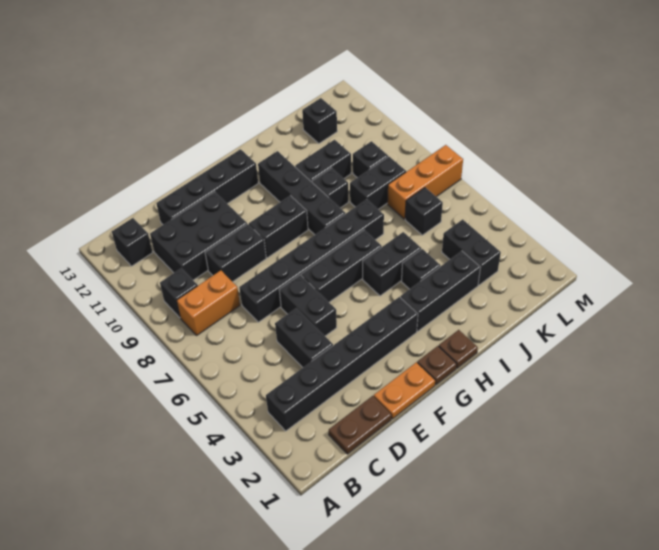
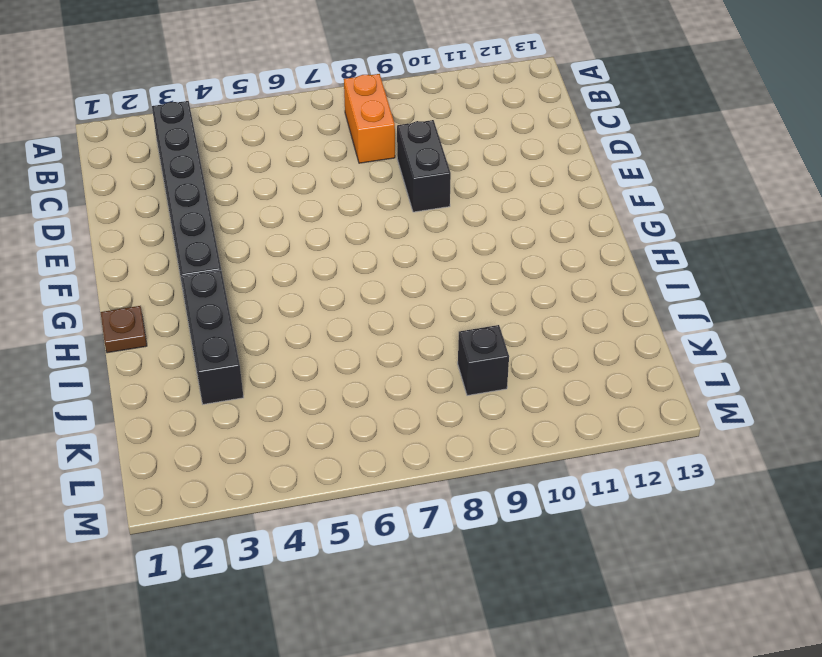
none -> black brick B9 level 1
none -> black brick B12 level 1
none -> brown plate C1:D1 level 1

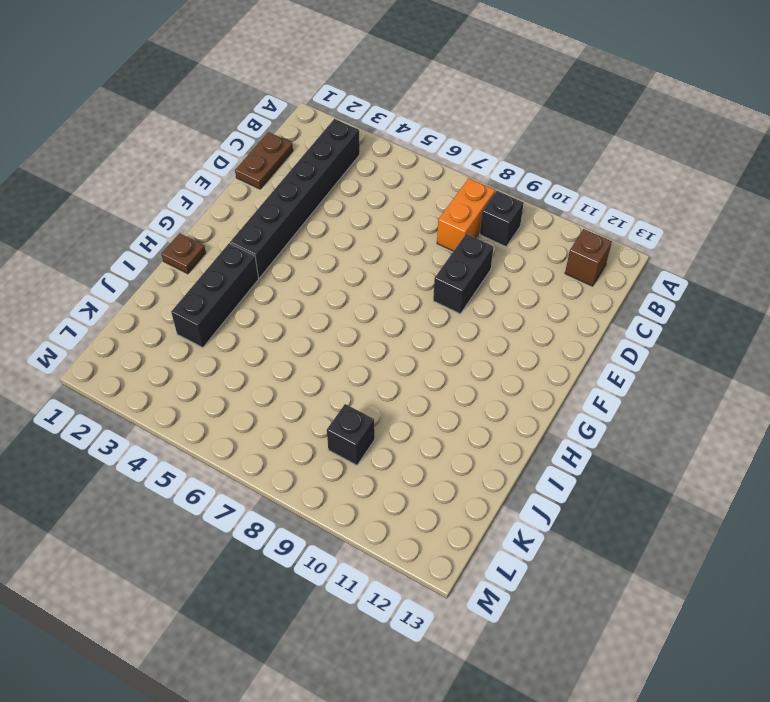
brown brick B12 level 1 -> black brick B12 level 1
none -> black brick C10:E11 level 1
none -> black brick D4:D5 level 1
none -> black brick D7:I7 level 1

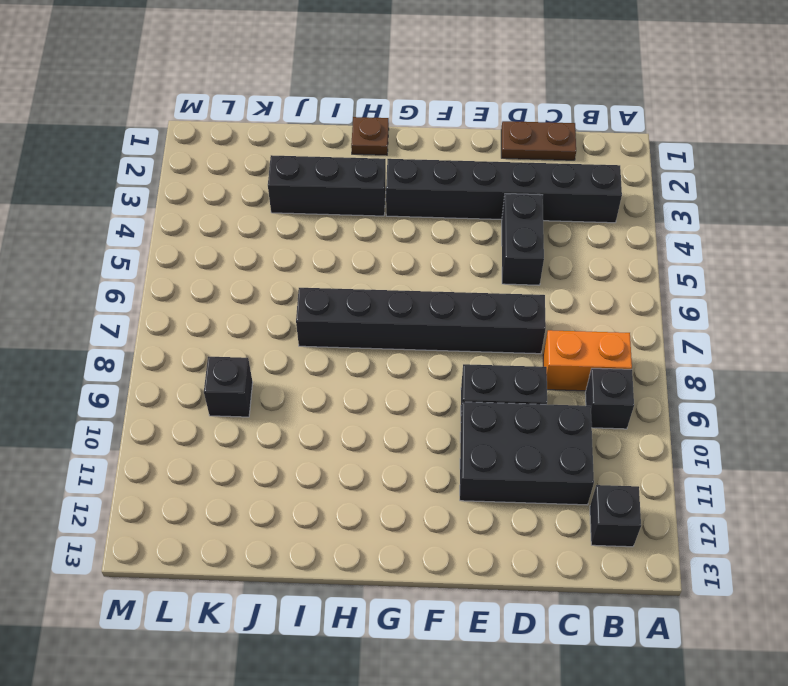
none -> black brick D12:G12 level 1
none -> orange plate E1:F1 level 1
none -> black brick E5:E6 level 1

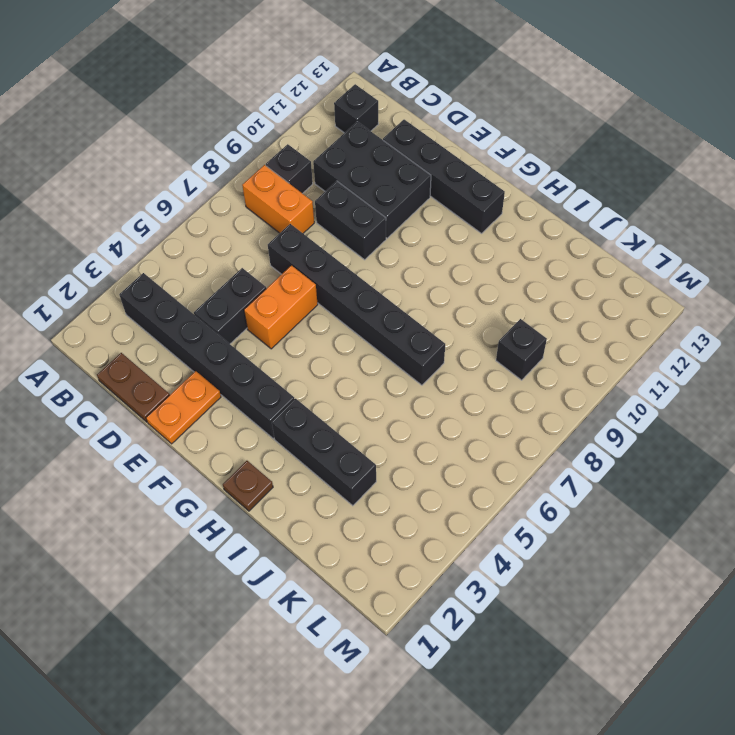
orange plate E1:E2 level 1 -> orange plate E1:F1 level 1
orange brick E5:E6 level 1 -> black brick E5:E6 level 1
none -> black brick F6:H6 level 1
none -> black brick F9:G9 level 1
none -> brown plate G1 level 1

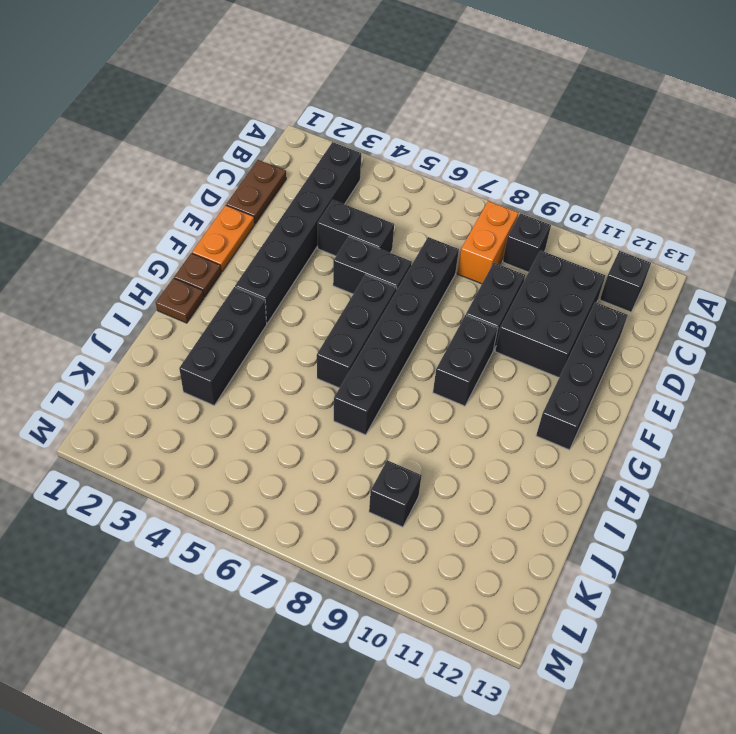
none -> black brick H5:I5 level 1
none -> black brick H8:H11 level 1
none -> black brick I4 level 1

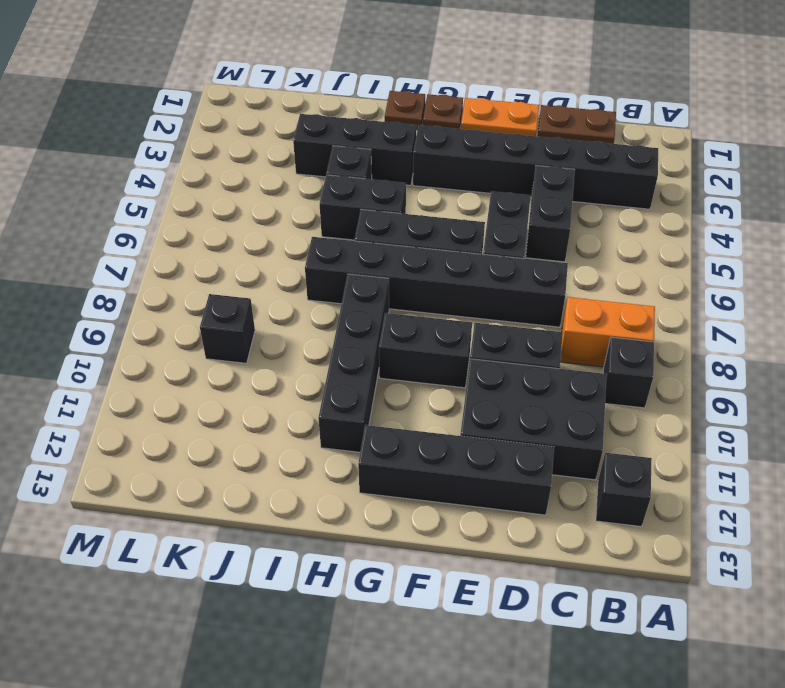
none -> black brick I9 level 1
none -> black brick I10:J10 level 1
none -> black brick J8:K8 level 1

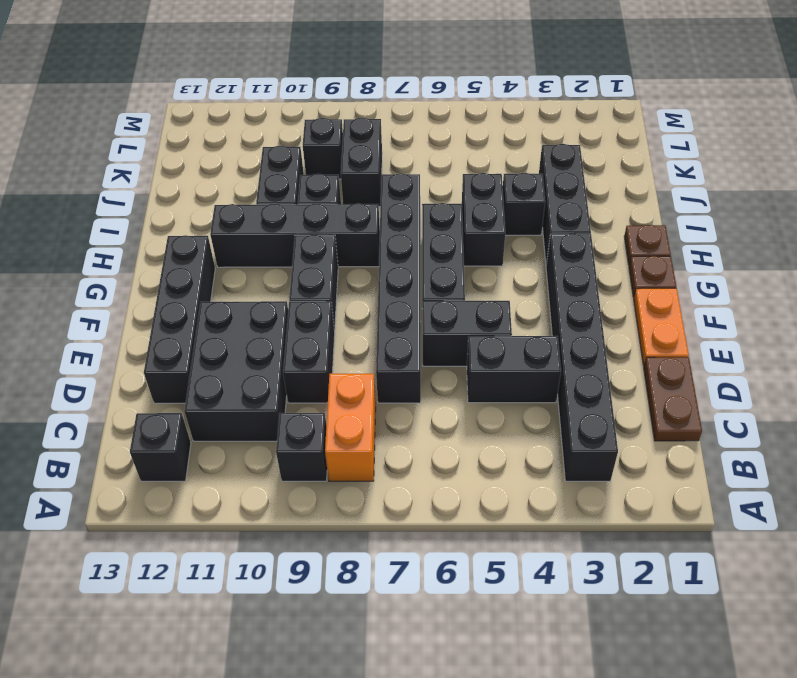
none -> black brick K3:K4 level 1
none -> black brick K6 level 1
none -> orange brick K7:M7 level 1

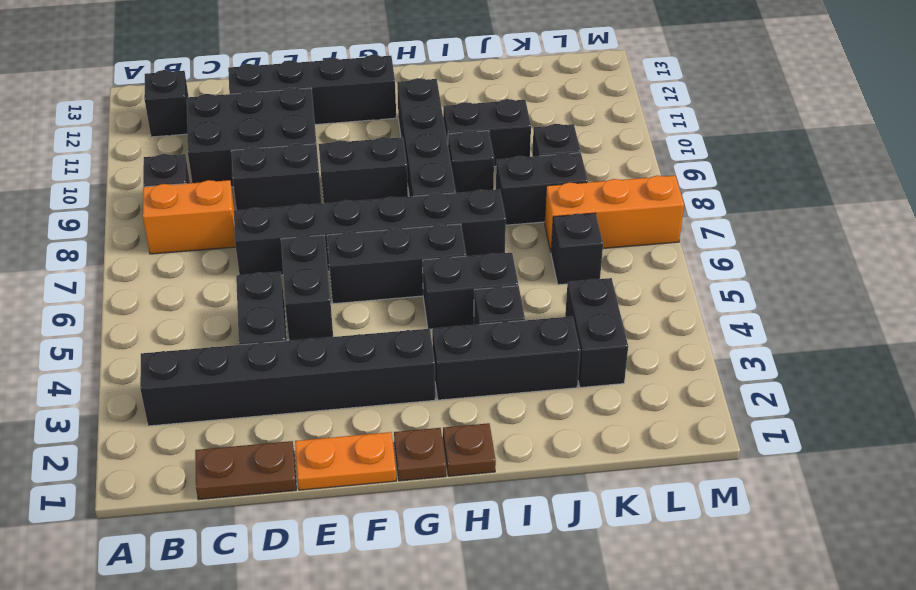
none -> black brick K12 level 1

